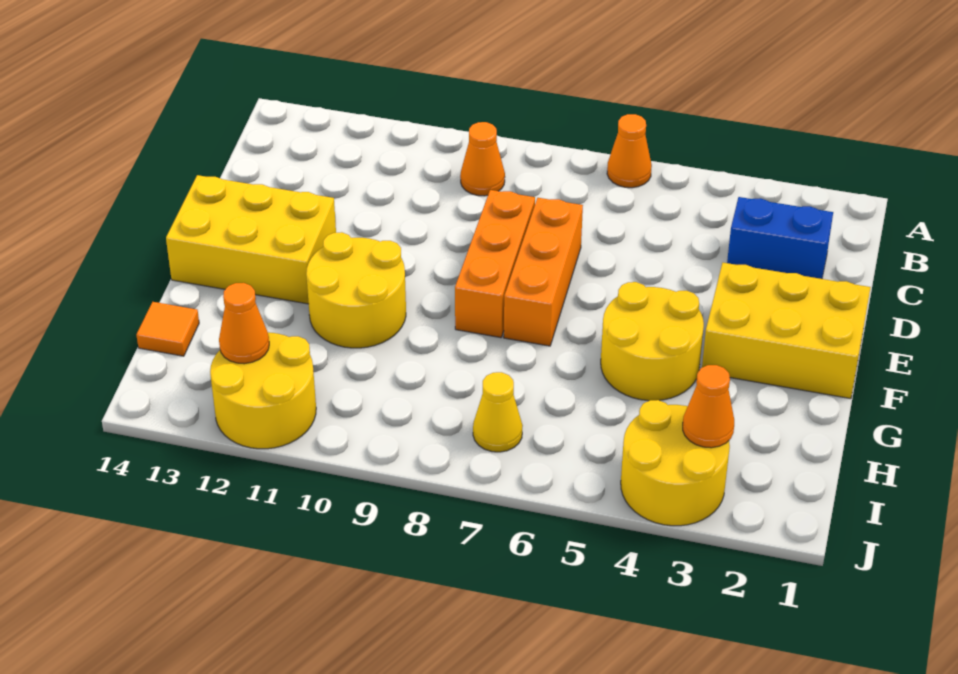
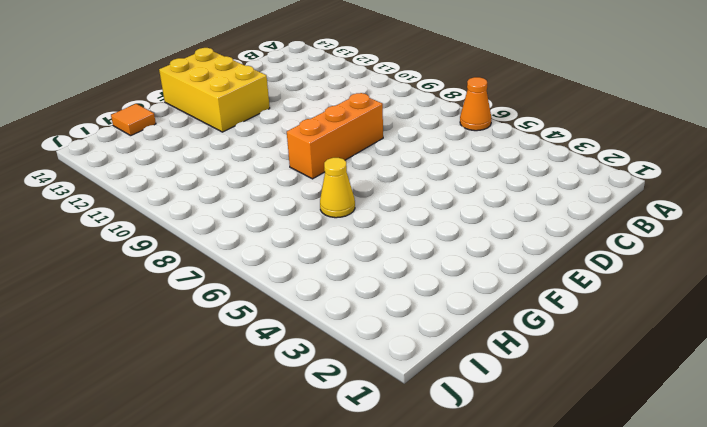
yellow cone G6 level 1 -> yellow cone I7 level 1
none -> orange cone B9 level 1
none -> blue brick C2:C3 level 1
none -> orange brick D7:F7 level 1

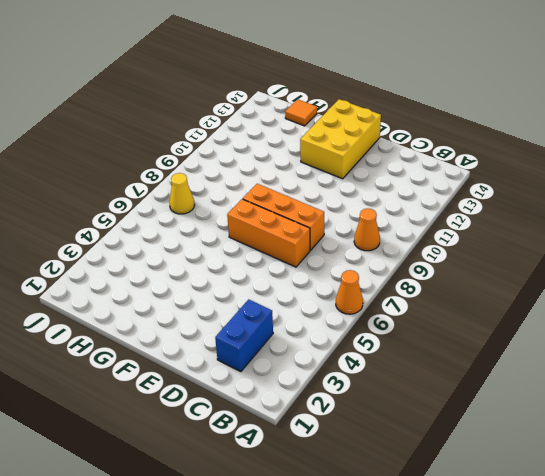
none -> yellow brick E1:F3 level 1
none -> yellow round brick F4:G5 level 1
none -> yellow round brick F10:G11 level 1

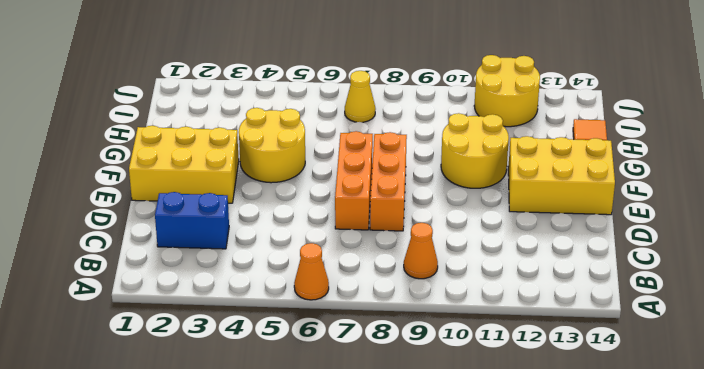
none -> yellow round brick I3:J4 level 1
none -> orange cone I3 level 2
none -> orange cone I12 level 2

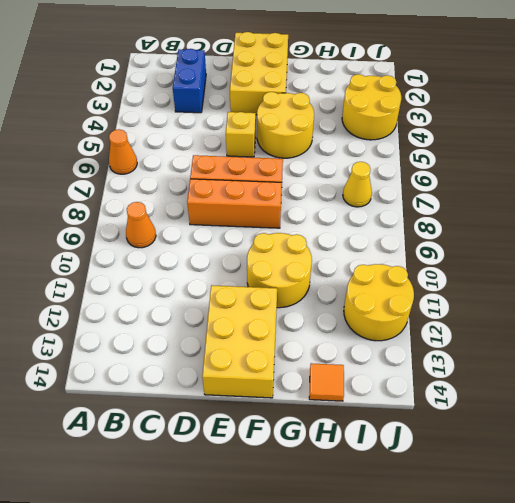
yellow brick E5 level 1 -> none
none -> orange cone I3 level 2
none -> orange cone I12 level 2

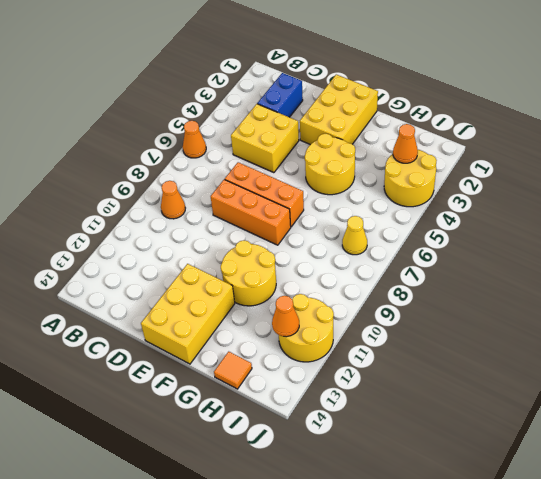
yellow brick C4:D5 level 1 -> none

